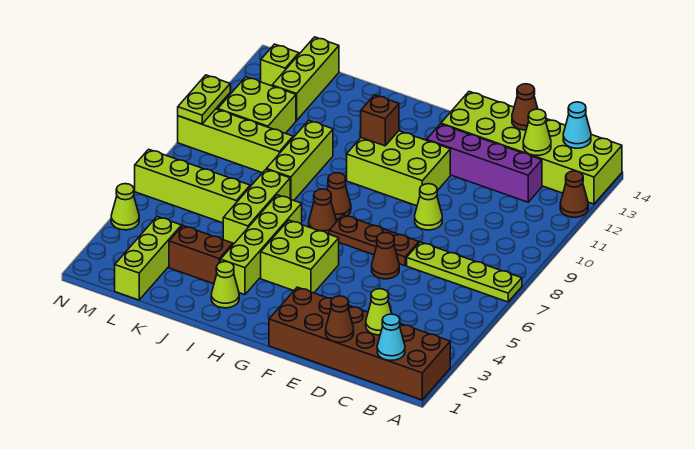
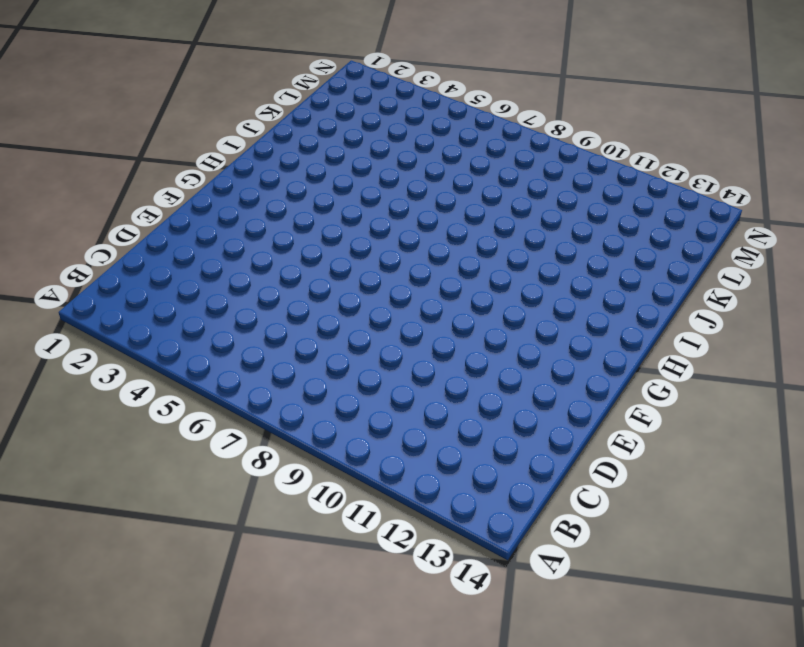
none -> brown brick A1:F2 level 1
none -> lime plate A7:D7 level 1
none -> brown cone A12 level 1
none -> lime brick A13:F14 level 1

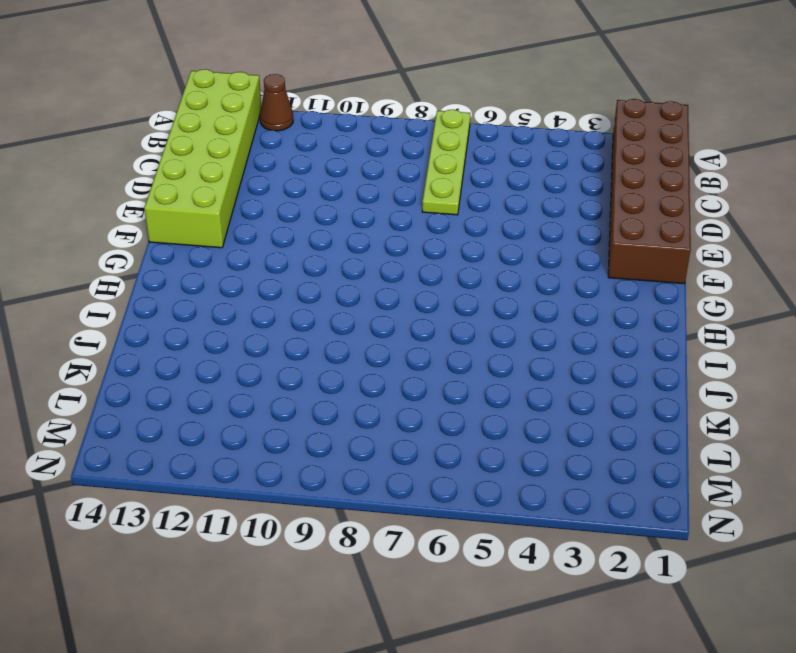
none -> purple brick C12:F12 level 1
none -> brown cone E6 level 1
none -> brown plate E7:G7 level 1
none -> lime cone E9 level 1

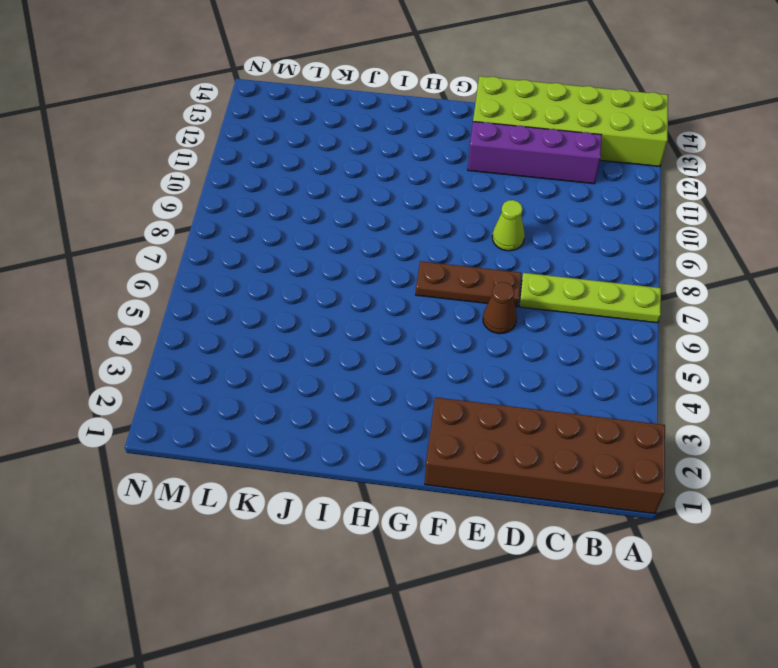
none -> brown cone A12 level 1
none -> lime brick F10:H11 level 1
none -> lime brick G4:H5 level 1
none -> brown cone H7 level 1

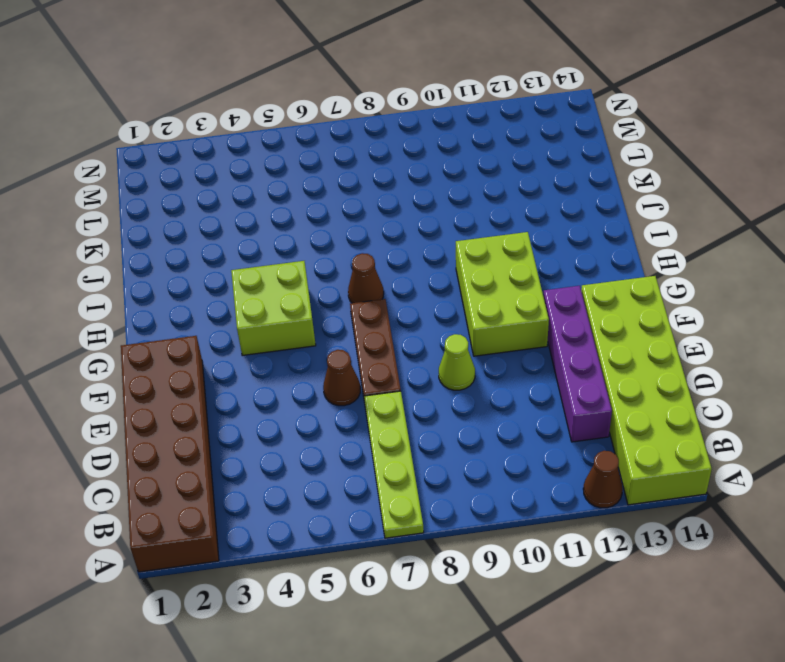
none -> brown cone H8 level 1
none -> lime cone I2 level 1
none -> lime brick I3:I6 level 1
none -> brown brick J3:K3 level 1

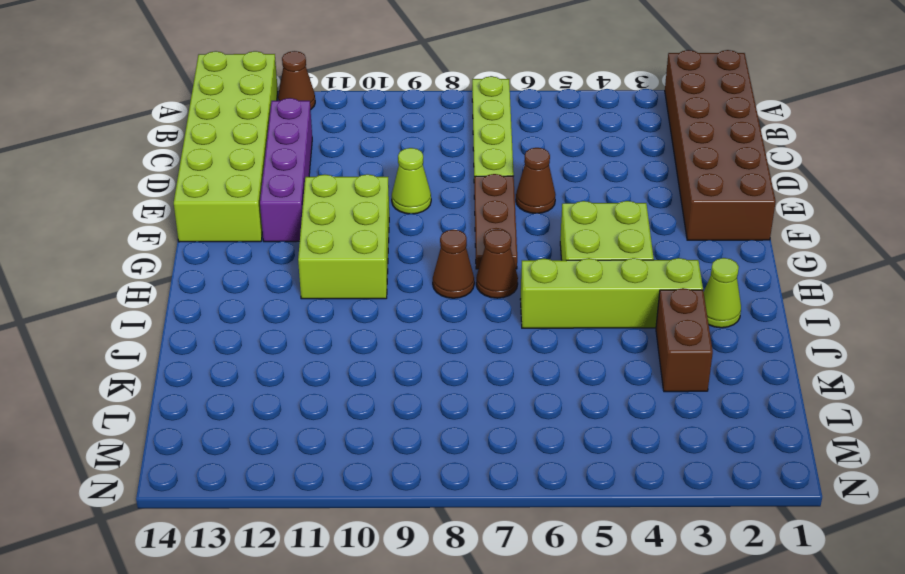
none -> lime brick J5:J7 level 1
none -> lime brick J8:J10 level 1
none -> lime brick K6:N6 level 1
none -> lime brick K9:N9 level 1

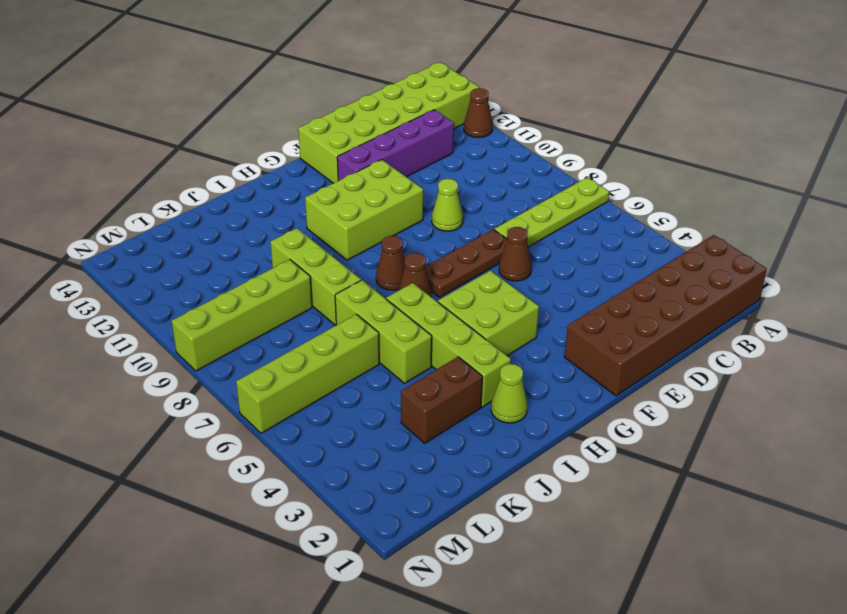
none -> lime brick L1:L3 level 1
none -> lime brick L10:M11 level 1
none -> lime brick L12:L14 level 1
none -> lime brick M13 level 1

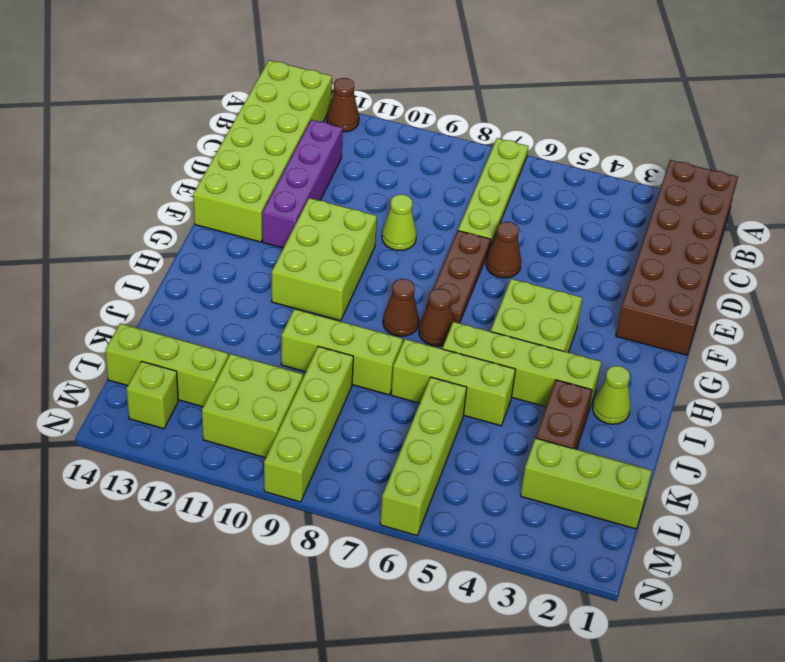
none -> lime cone N4 level 1
none -> cyan cone B1 level 2
none -> cyan cone B14 level 2
none -> lime cone C2 level 2

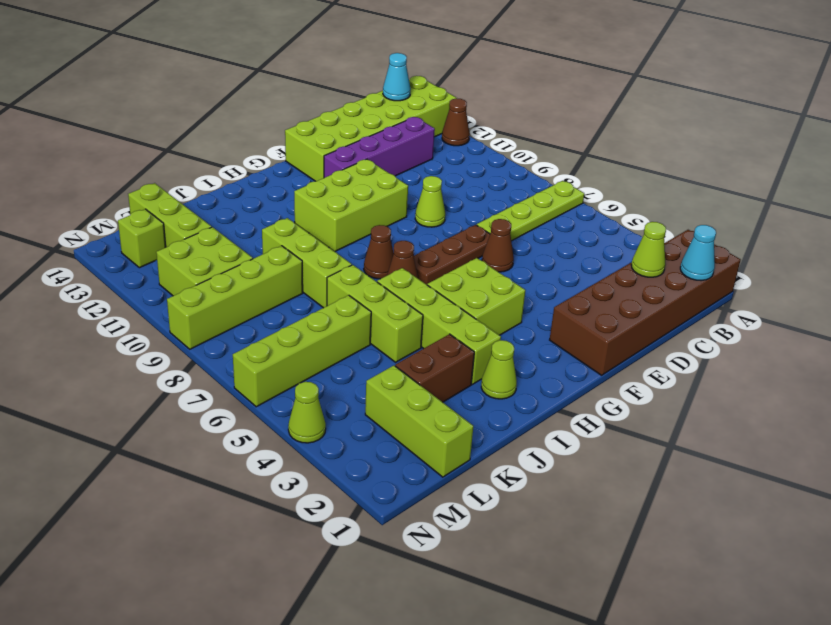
none -> lime cone C13 level 2
none -> brown cone D1 level 2
none -> brown cone D14 level 2
none -> brown brick H11 level 2

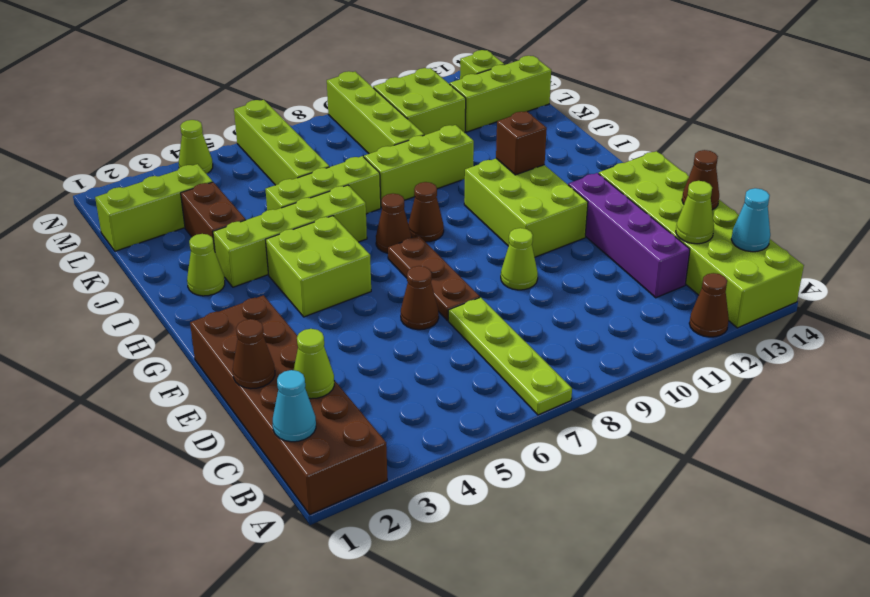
none -> lime plate N9:N10 level 2

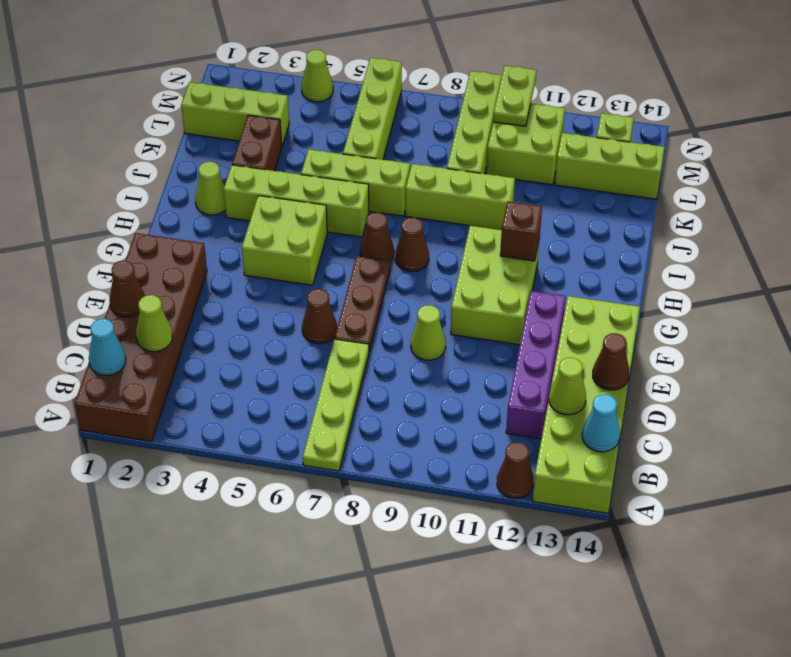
lime plate M10:N10 level 2 -> lime plate N9:N10 level 2

